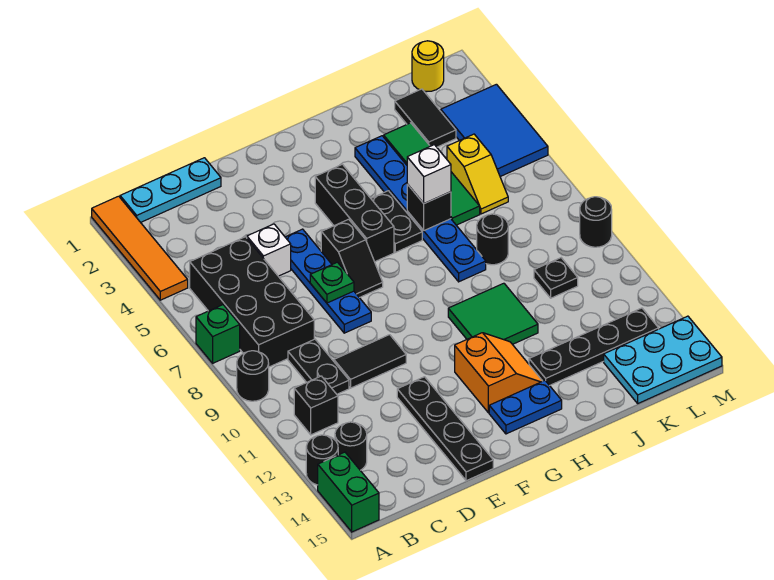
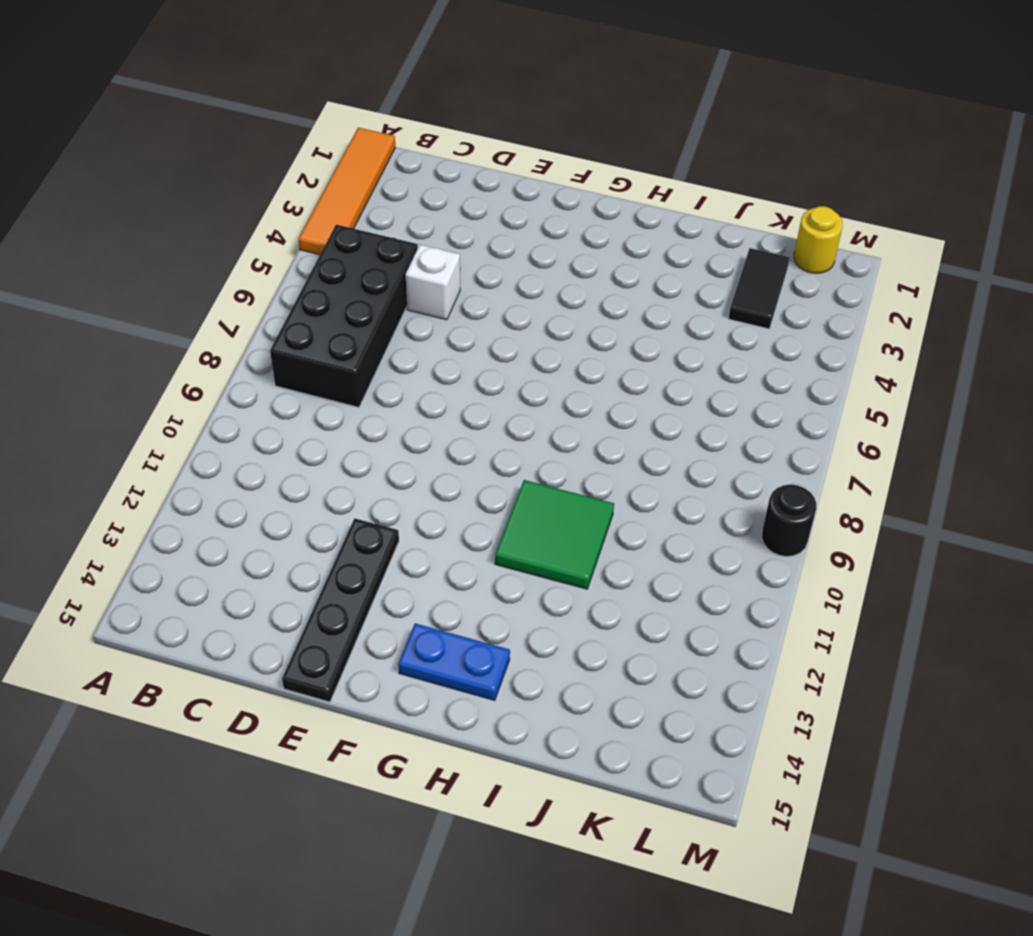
none -> green brick A7 level 1
none -> black round brick A9 level 1
none -> black round brick A13 level 1
none -> green brick A14:A15 level 1

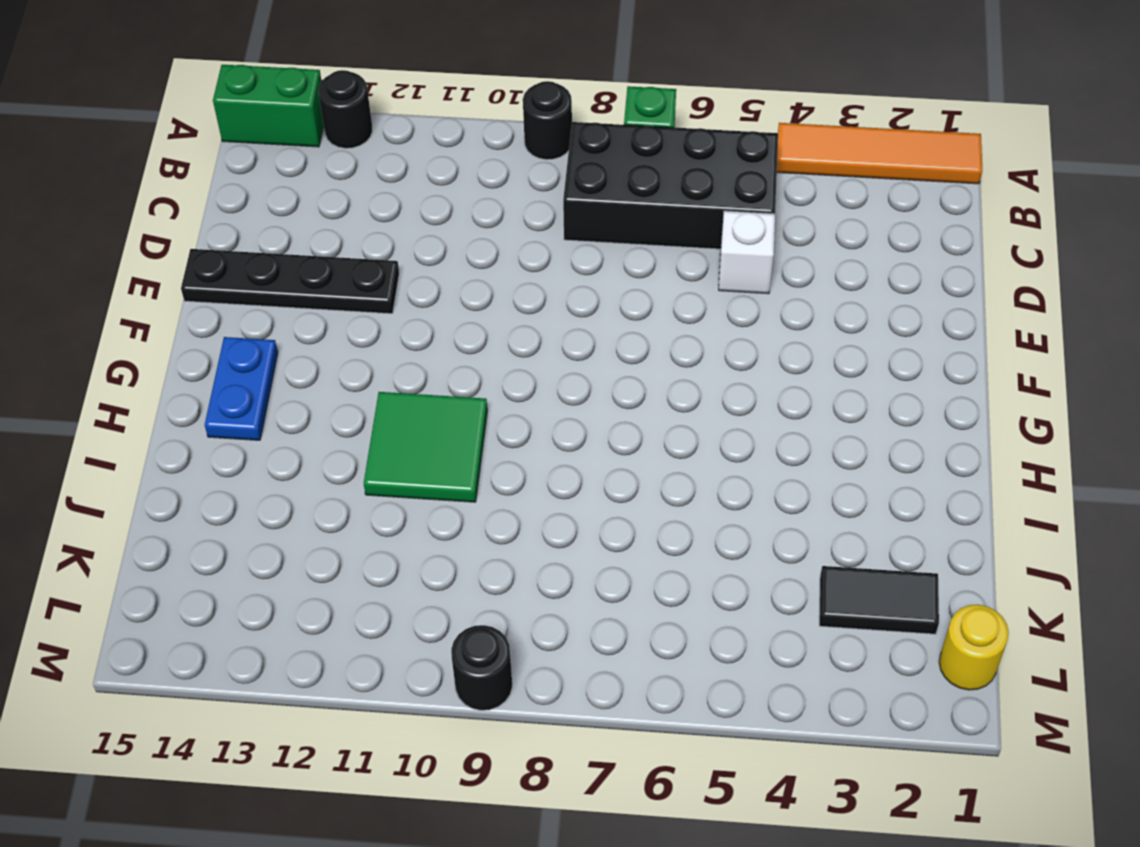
none -> cyan plate B1:D1 level 1
none -> black brick B11 level 1
none -> black round brick B13 level 1
none -> black plate C9:C10 level 1

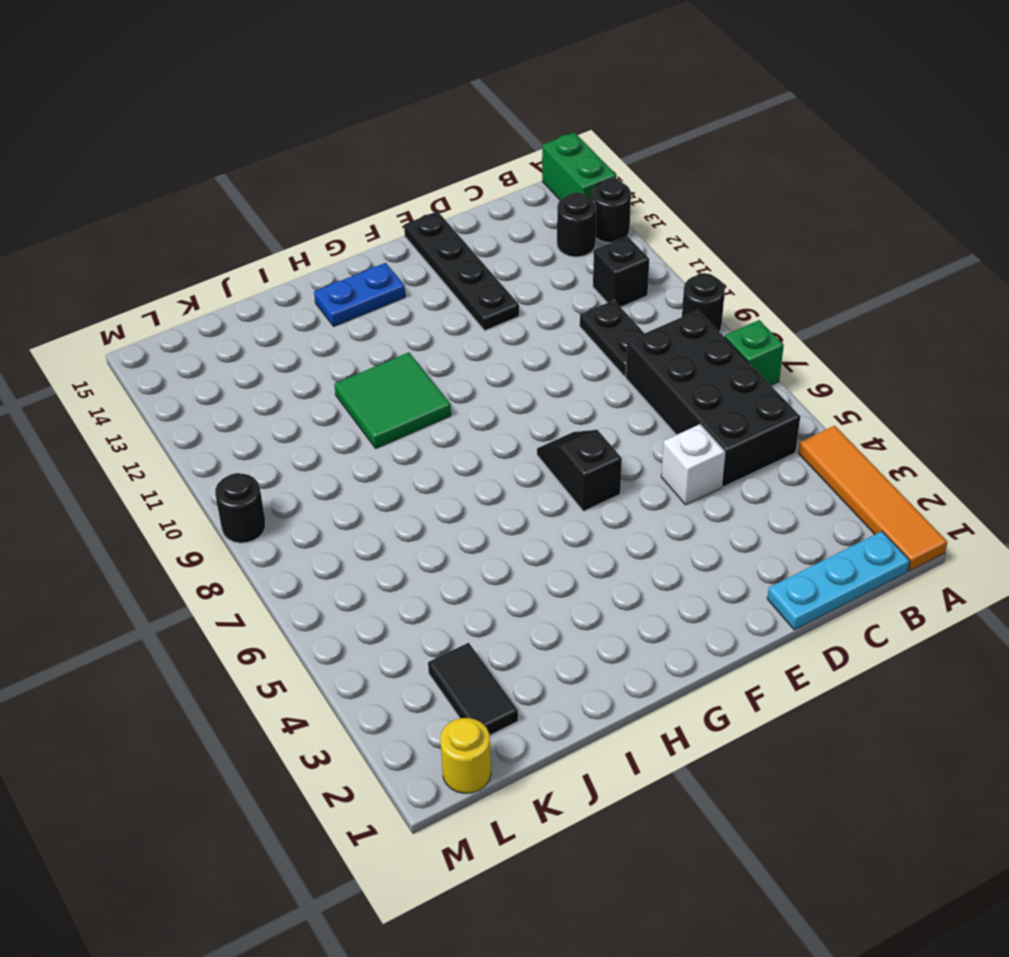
none -> black tile D10:E10 level 1
none -> blue plate E5:E8 level 1
none -> black brick G4:G6 level 1
none -> orange slope G12:H13 level 1 top G

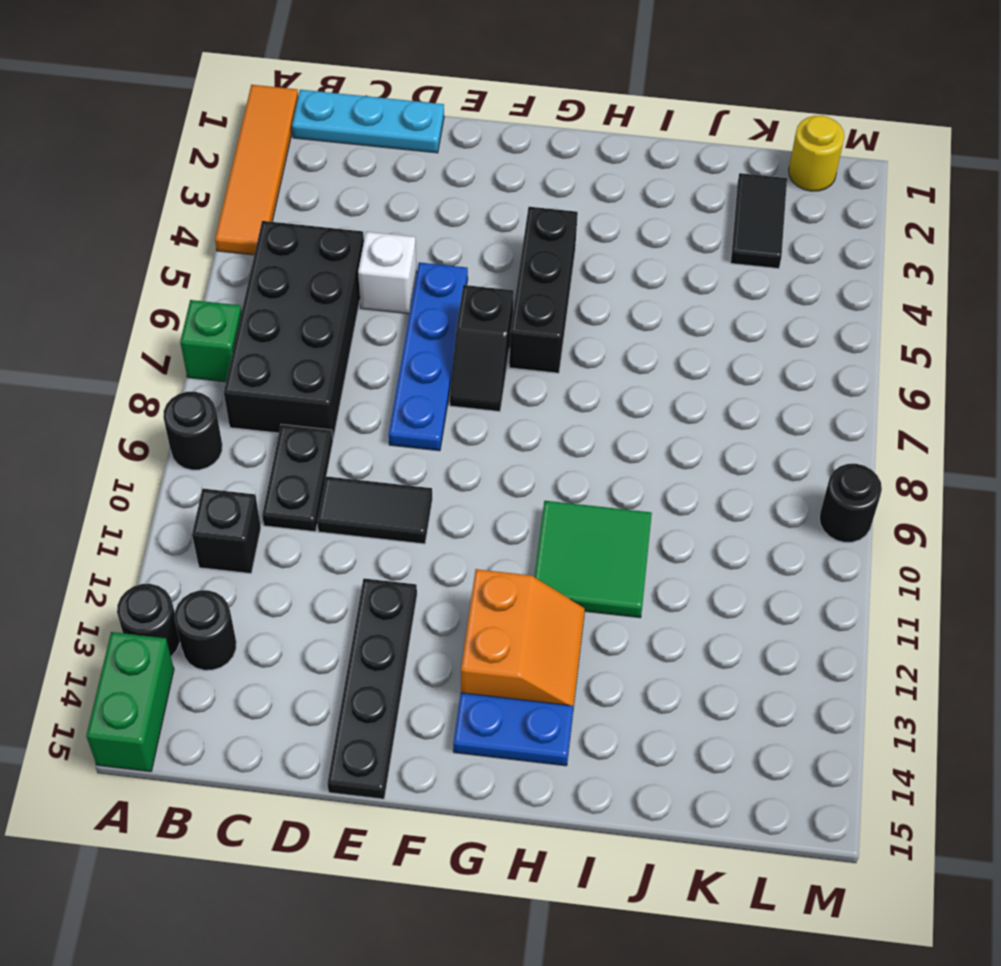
none -> black plate H5:H6 level 1
none -> blue plate I3:I8 level 1
none -> black plate I13:L13 level 1
none -> green tile J3:J6 level 1

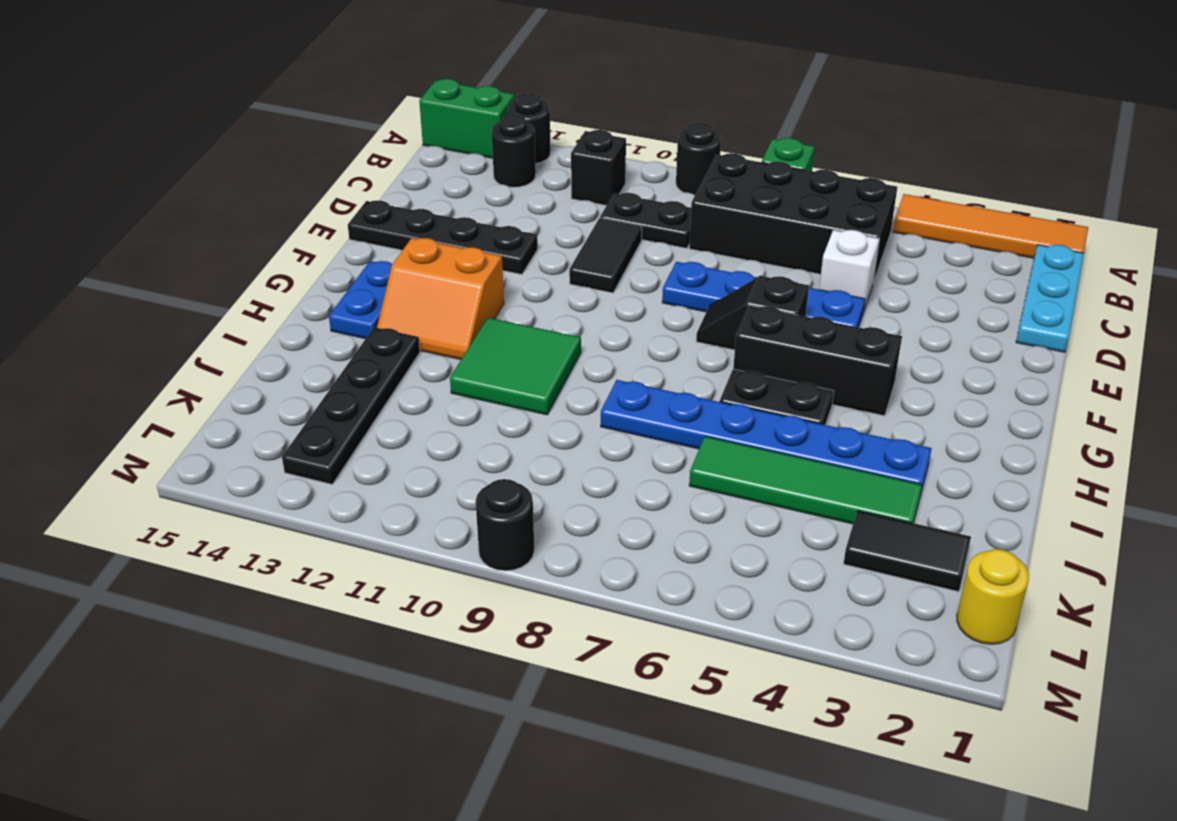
none -> black round brick J8 level 1
none -> yellow slope K5:K6 level 1 top 5
none -> black plate K10 level 1
none -> cyan plate K14:M15 level 1

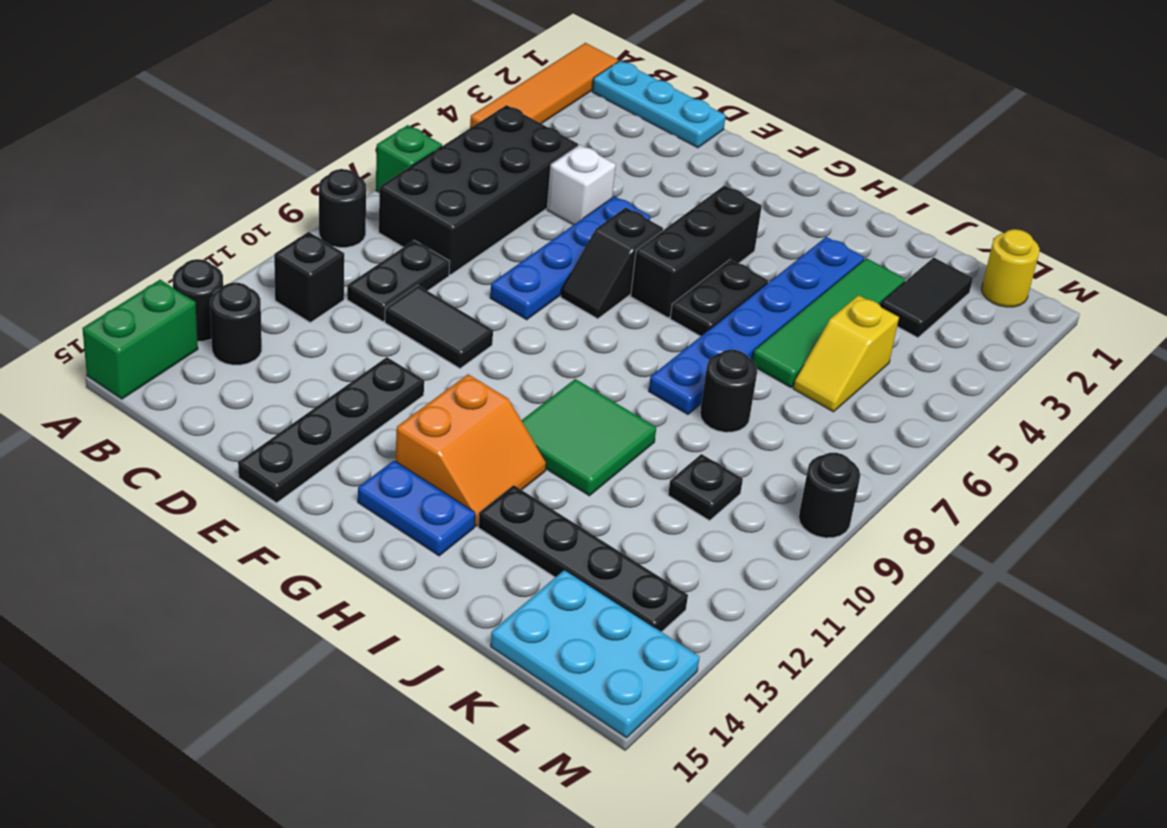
none -> blue tile L3:M5 level 1
none -> green plate E7 level 2
none -> black brick I6 level 2
none -> white brick I6 level 3

